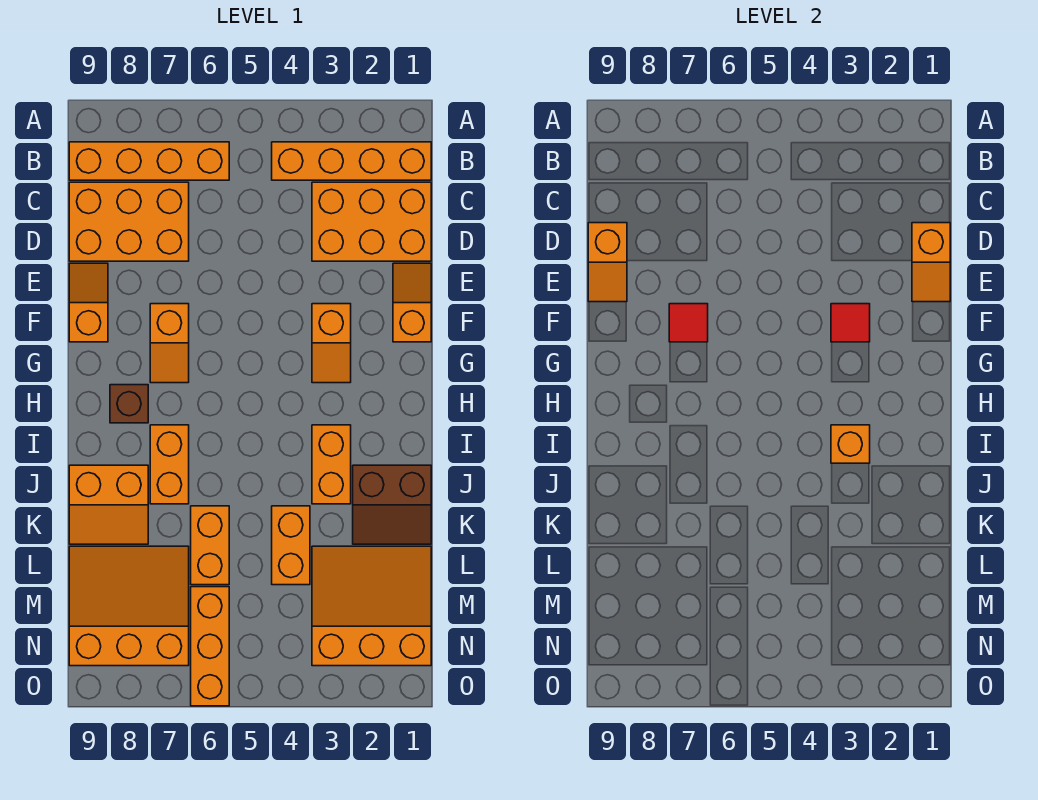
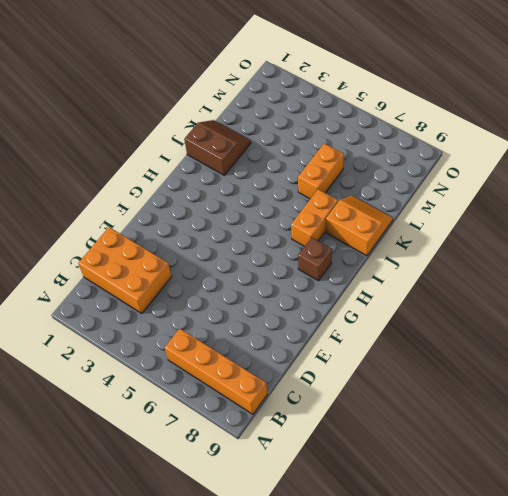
none -> orange brick B1:B4 level 1
none -> orange brick C7:D9 level 1
none -> orange slope E1:F1 level 1 top F

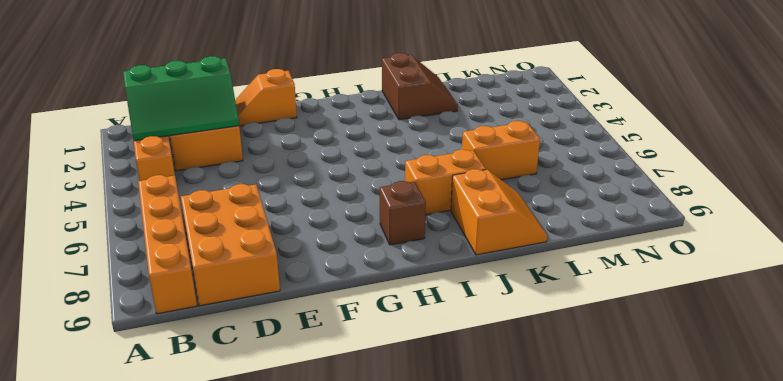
green slope B2:D3 level 2 top 2 -> none
none -> orange slope E9:F9 level 1 top F
none -> orange slope F3:G3 level 1 top F
none -> orange slope F7:G7 level 1 top F

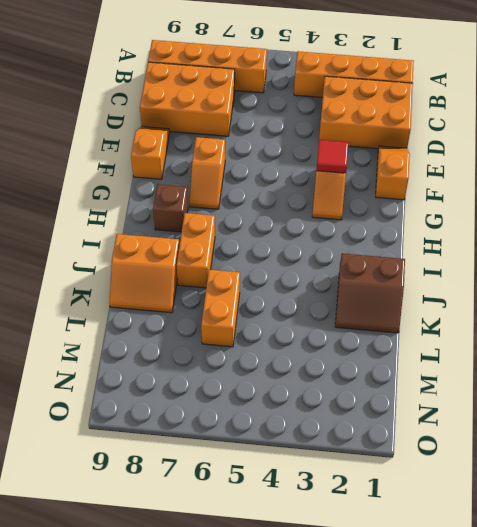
none -> orange brick I3:J3 level 1
none -> orange brick K4:L4 level 1
none -> orange slope L1:N3 level 1 top N

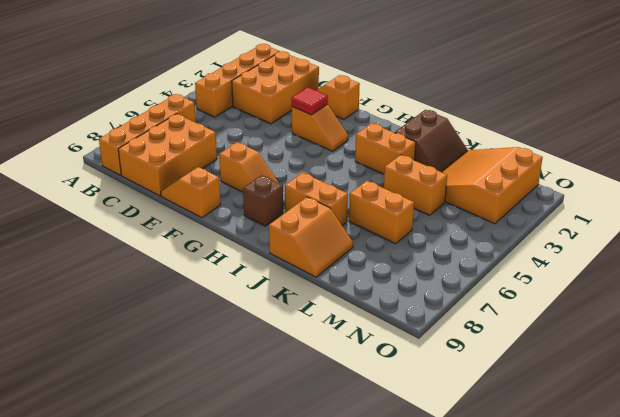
none -> orange slope L7:N9 level 1 top N
none -> orange brick M6:O6 level 1
none -> orange slope D1:E1 level 2 top D

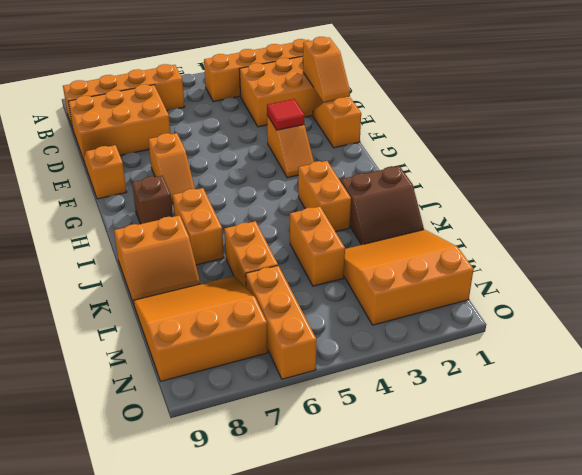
none -> orange slope D9:E9 level 2 top D
none -> red tile F7 level 2
none -> orange brick I3 level 2

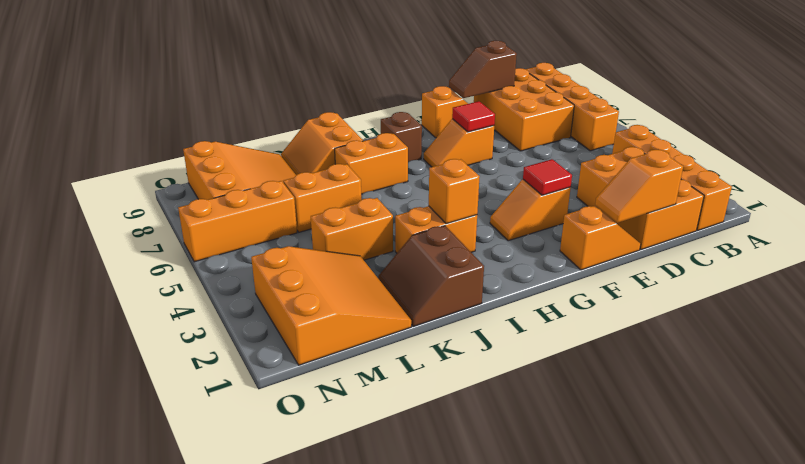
brown slope D9:E9 level 2 top D -> orange slope D9:E9 level 2 top D

